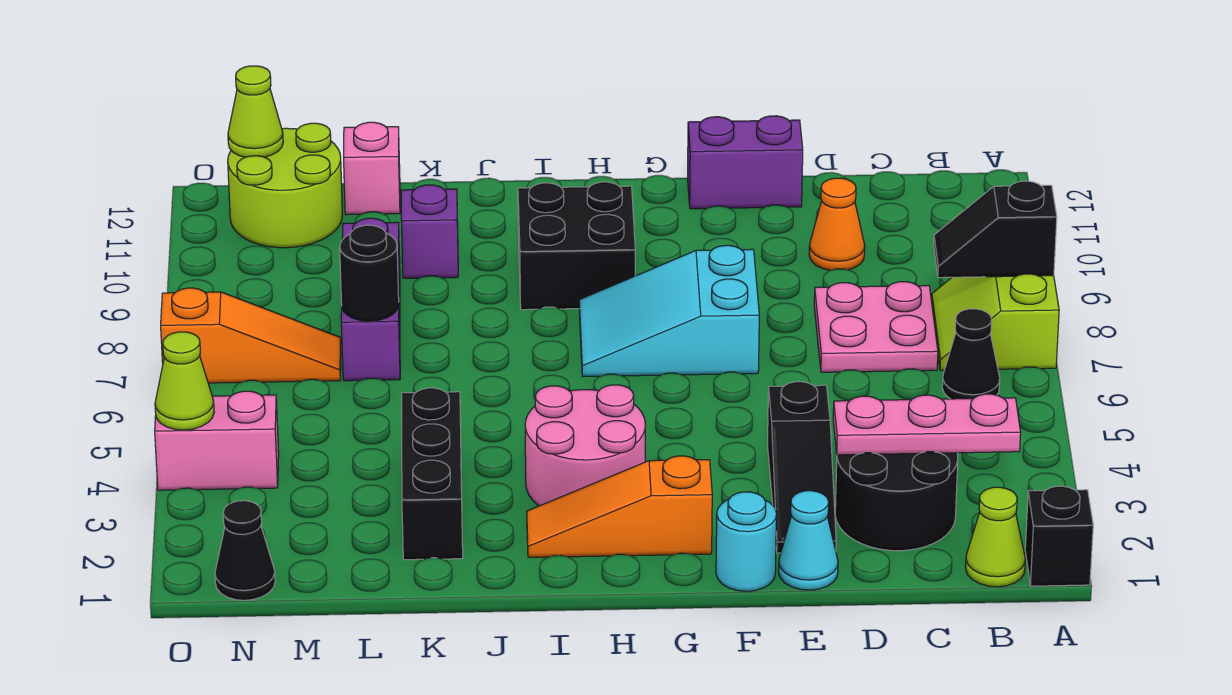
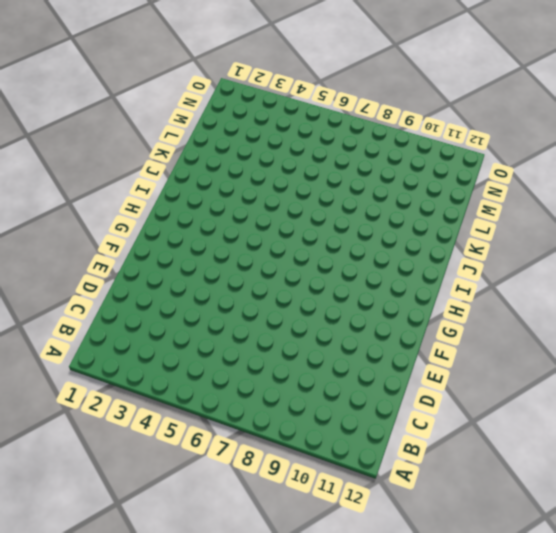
none -> black brick A1 level 1
none -> lime slope A7:B8 level 1 top A
none -> lime cone B1 level 1

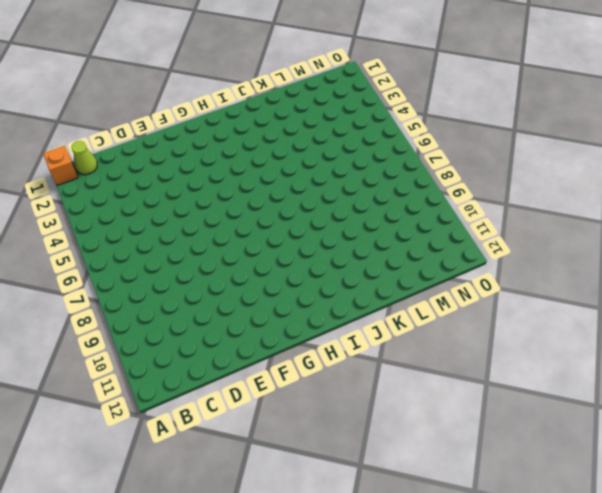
orange brick A1 level 1 -> black brick A1 level 1
none -> lime slope A7:B8 level 1 top A
none -> black cone B6 level 1
none -> black round brick C2:D3 level 1

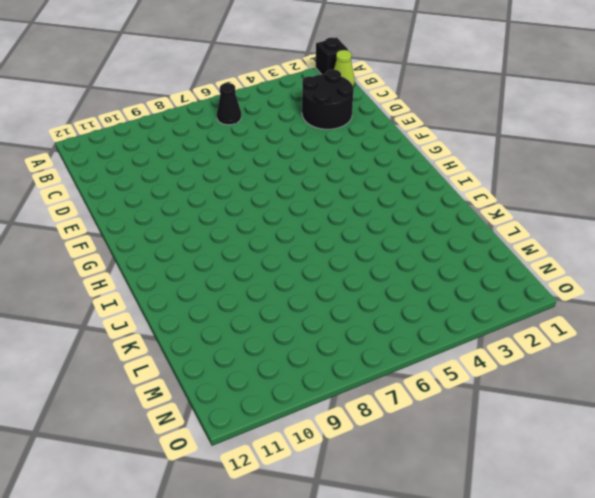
none -> lime slope A7:B8 level 1 top A
none -> pink plate C7:D8 level 1
none -> orange cone D10 level 1

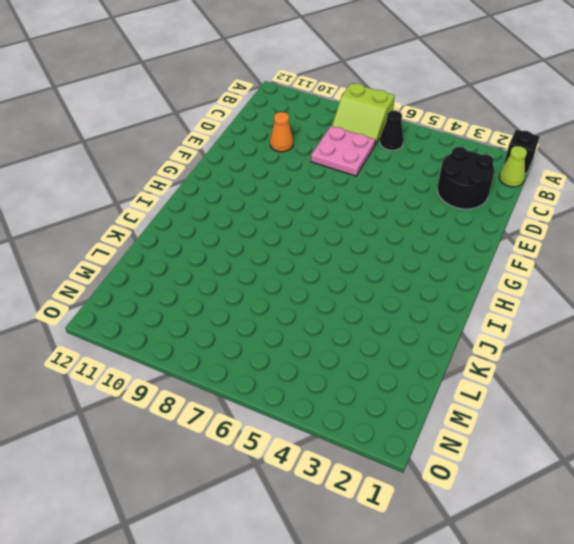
none -> cyan cone E1 level 1
none -> black slope E2:E4 level 1 top 4
none -> purple brick E12:F12 level 1

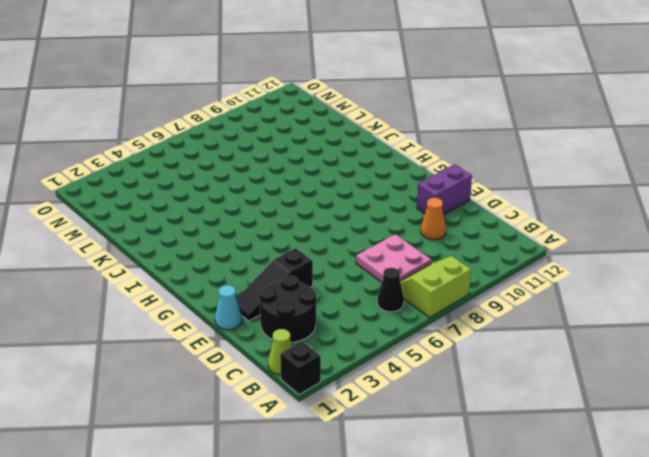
purple brick E11:E12 level 1 -> purple brick E12:F12 level 1
none -> cyan round brick F1 level 1
none -> cyan slope F7:H8 level 1 top F
none -> orange slope G2:I2 level 1 top G

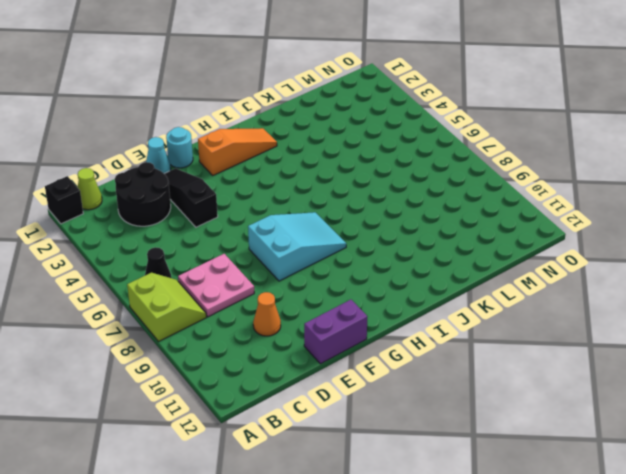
none -> pink round brick H3:I4 level 1
none -> black brick H9:I10 level 1
none -> black brick K2:K4 level 1

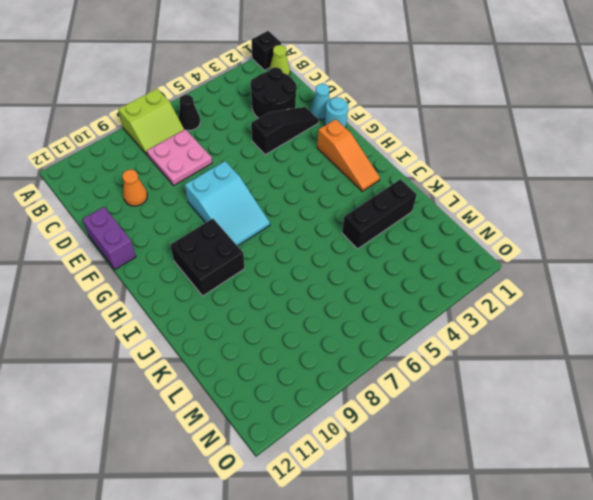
none -> pink round brick H3:I4 level 1
none -> purple brick K10 level 1
none -> purple brick L7:L9 level 1

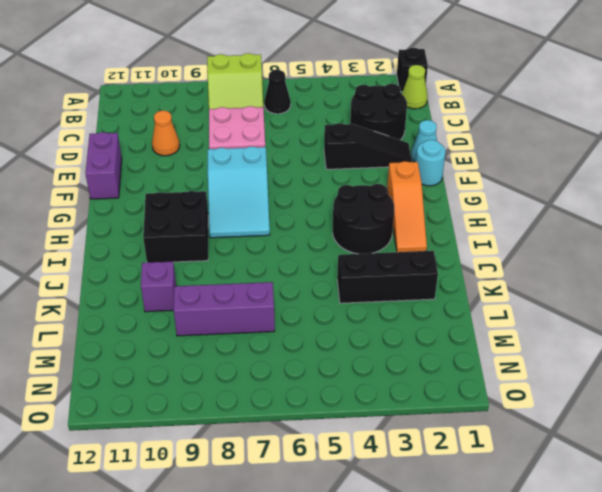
black round brick H3:I4 level 1 -> pink round brick H3:I4 level 1
none -> pink brick L12 level 1
none -> orange slope M7:O7 level 1 top O
none -> lime round brick M11:N12 level 1

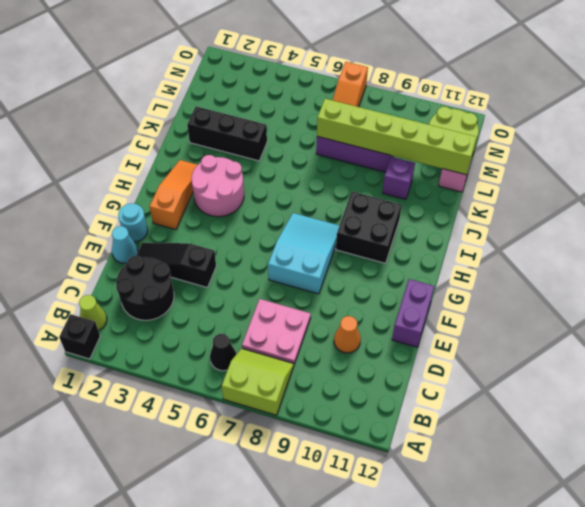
lime brick L7:L12 level 2 -> black round brick L7 level 2
none -> black cone N1 level 1
none -> pink brick N4:O4 level 1
none -> black slope A8:B8 level 2 top A

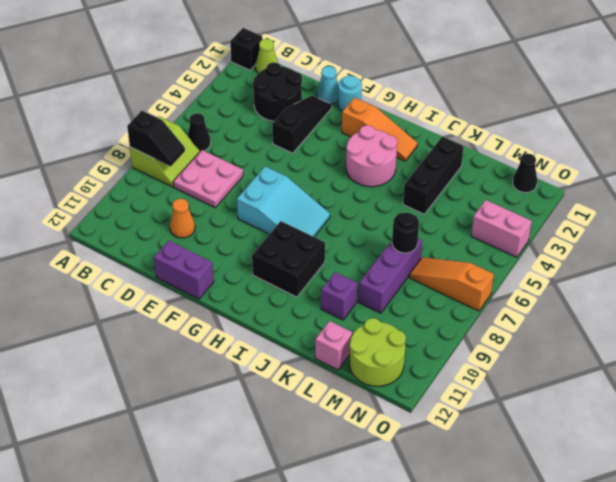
none -> pink plate B3:D3 level 2
none -> lime cone N12 level 2
none -> lime cone O4 level 2

